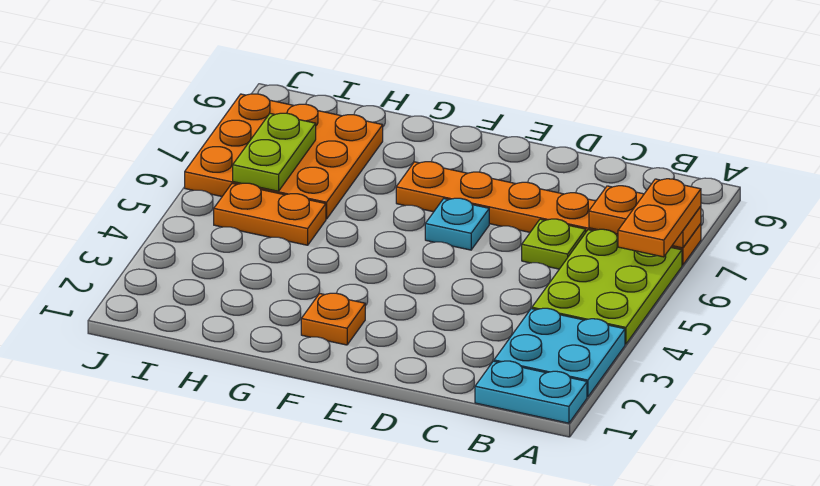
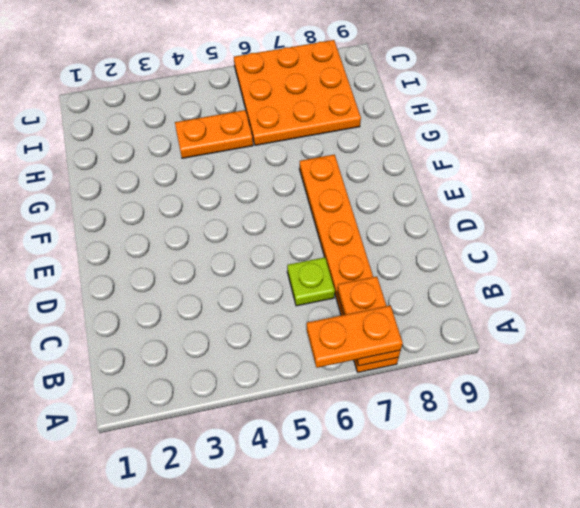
orange plate H4:H5 level 1 -> orange plate H5:I5 level 1
none -> cyan plate A1:B1 level 1
none -> cyan plate A2:B3 level 1
none -> lime plate A4:B6 level 1

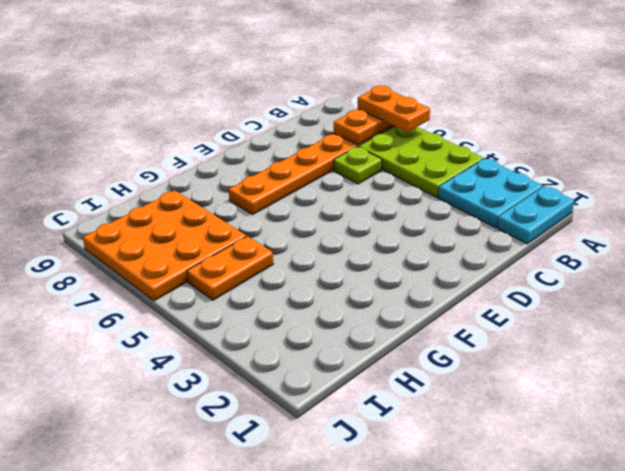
none -> cyan plate E6 level 1
none -> orange plate F2 level 1
none -> lime plate I6:I7 level 2

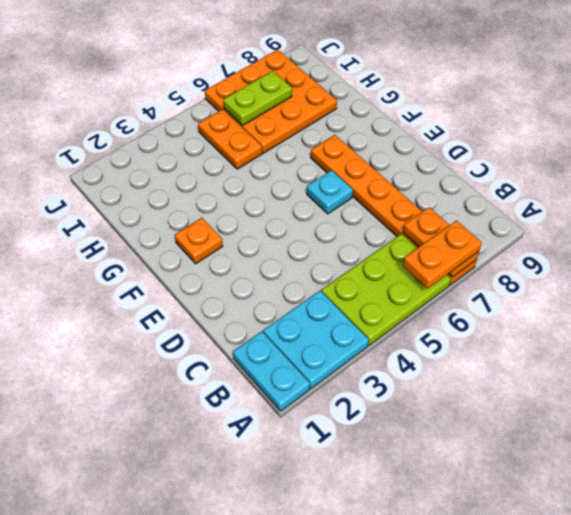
none -> lime plate C6 level 1

